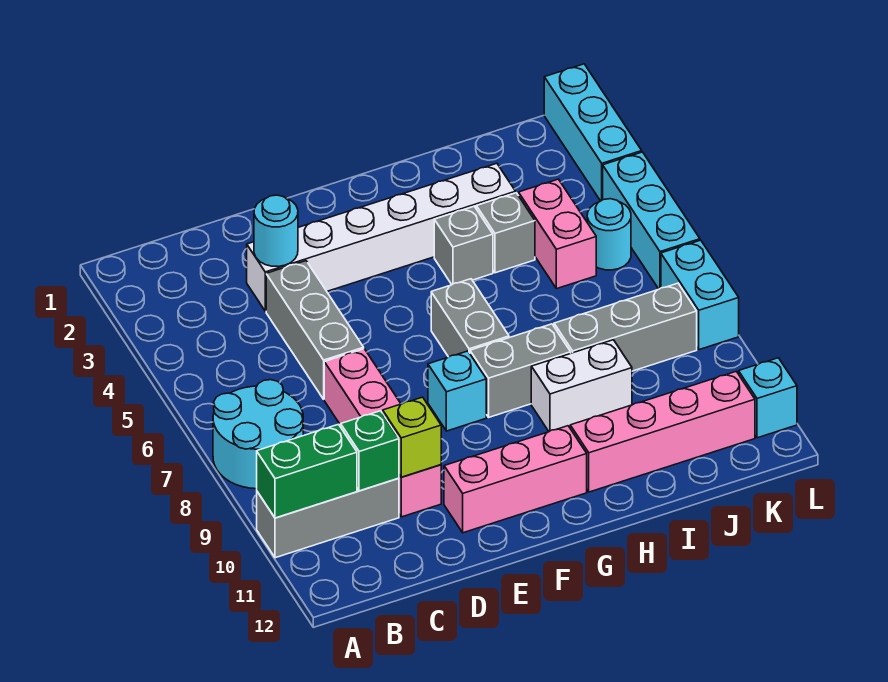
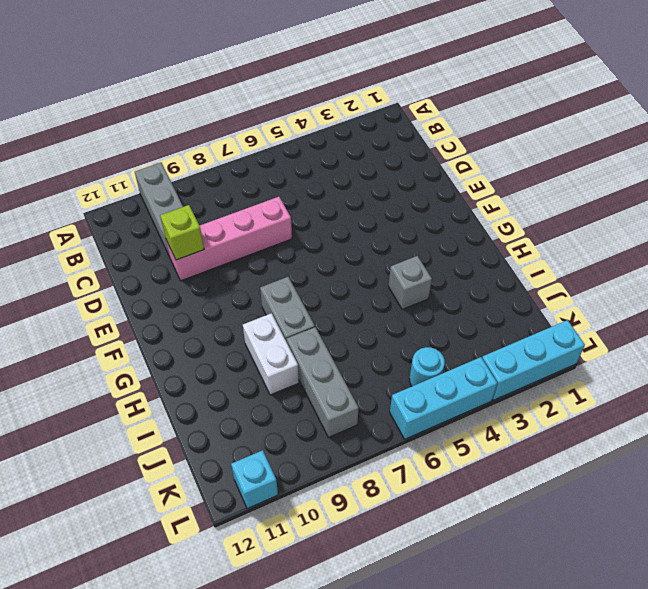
none -> cyan round brick A7:B8 level 1
none -> white brick D3:I3 level 1
none -> grey brick D4:D6 level 1

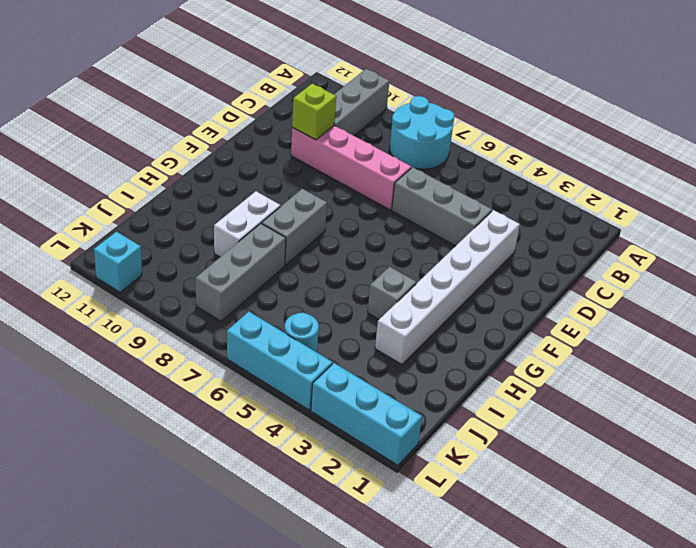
none -> pink brick E11:G11 level 1
none -> cyan brick F8 level 1
none -> grey brick G6:G7 level 1

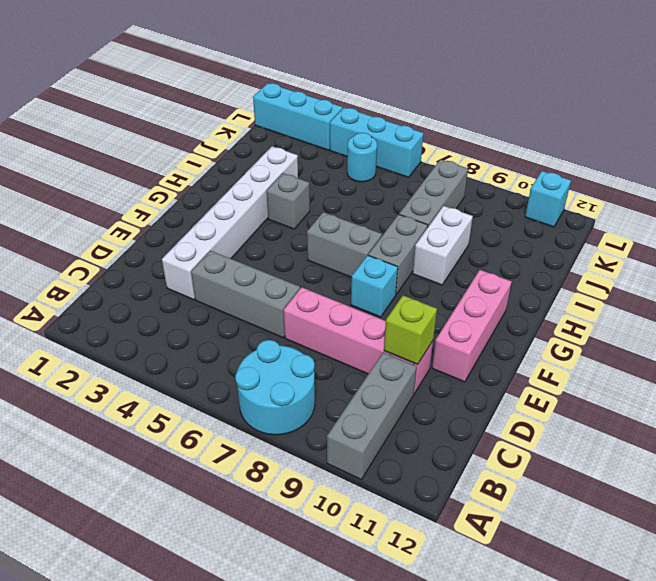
none -> pink brick H11:K11 level 1
none -> grey brick I4 level 1
none -> pink brick J4:J5 level 1

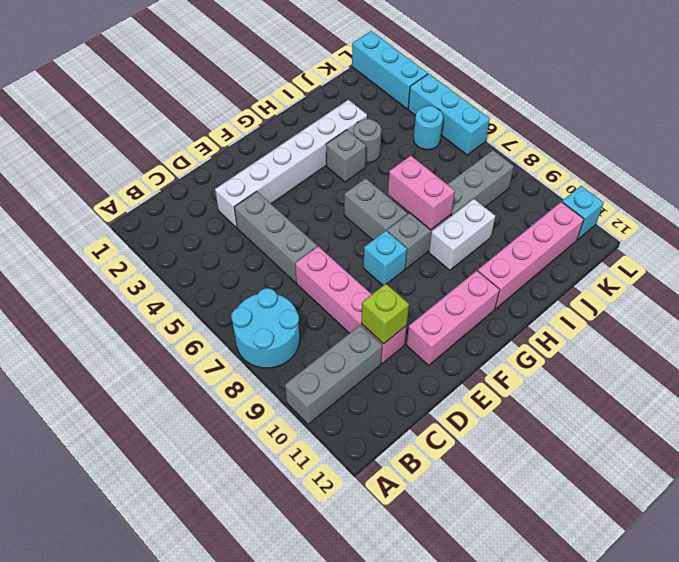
pink brick H7:H8 level 2 -> pink brick J4:J5 level 1
grey round brick I4 level 1 -> grey brick I4 level 1
none -> cyan brick L7:L8 level 1
none -> green brick A10:B10 level 2
none -> green brick C10 level 2

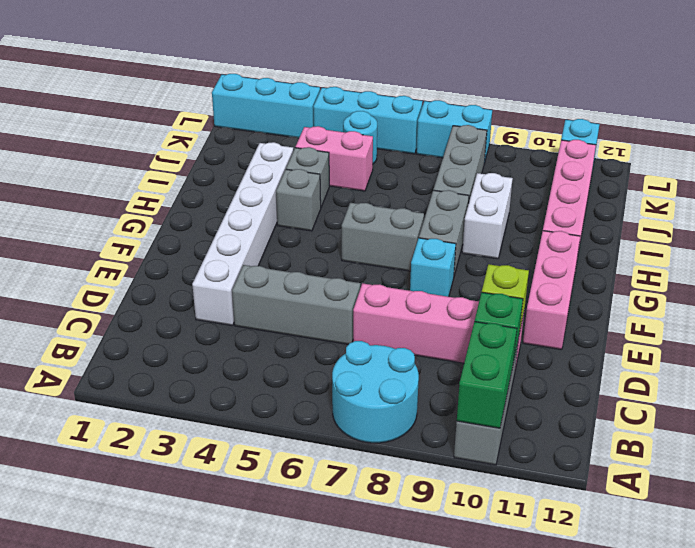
none -> cyan round brick D3 level 2

